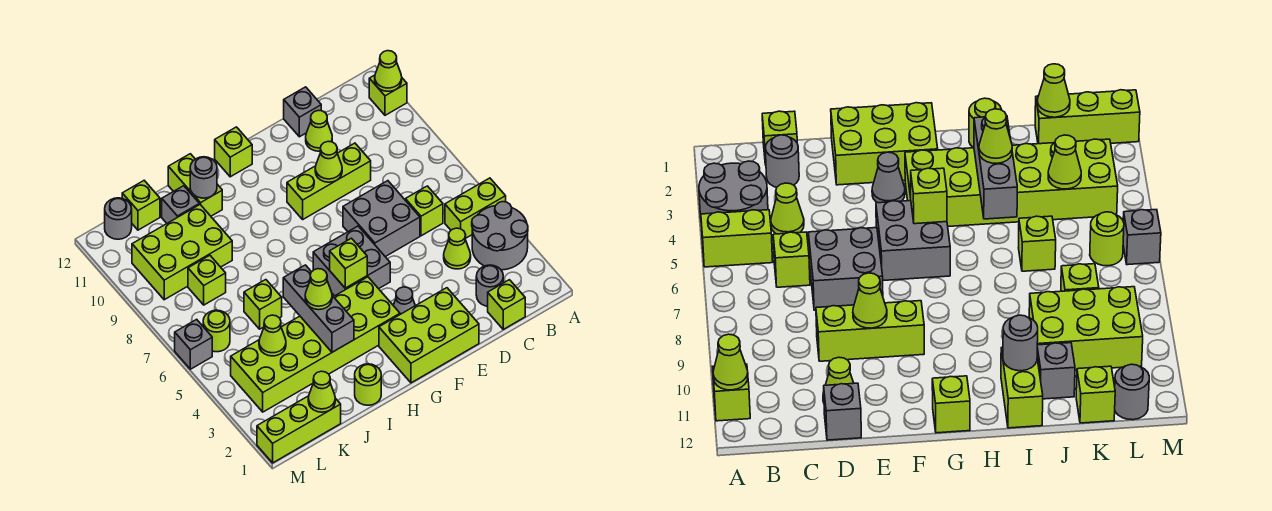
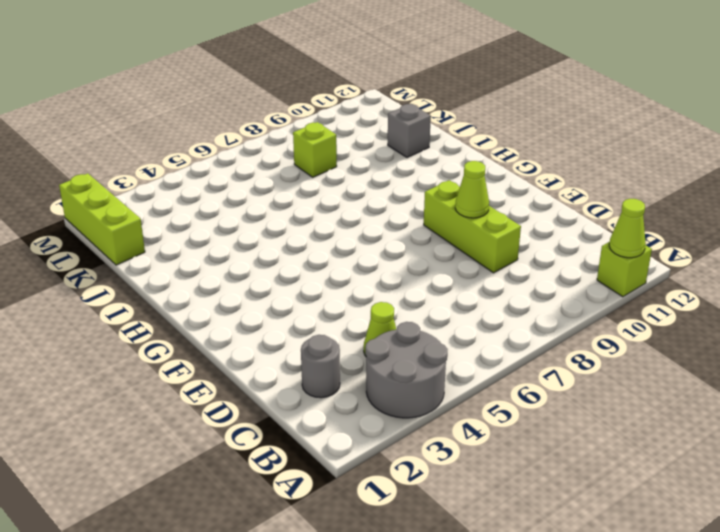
none -> lime brick A5:B5 level 1
none -> lime brick C1 level 1
none -> lime brick C6 level 1
none -> grey brick D6:E7 level 1

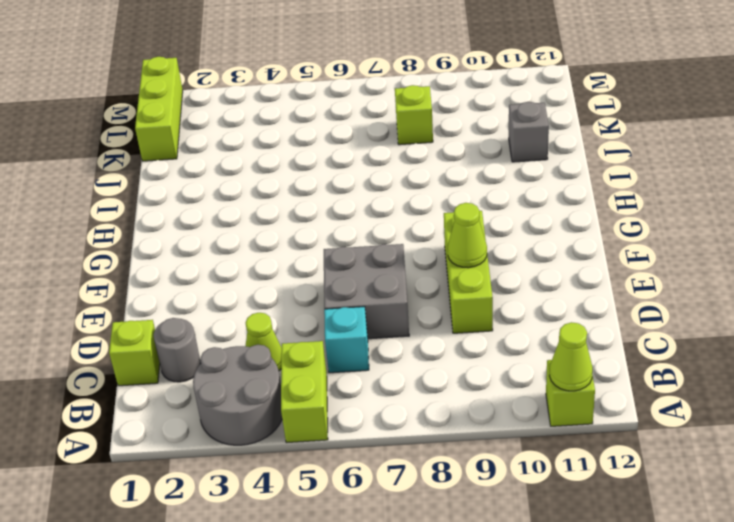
cyan brick C6 level 1 -> lime brick C6 level 1
none -> lime cone D11 level 1
none -> grey brick D12 level 1
none -> lime brick E1:G2 level 1
none -> grey cone F3 level 1

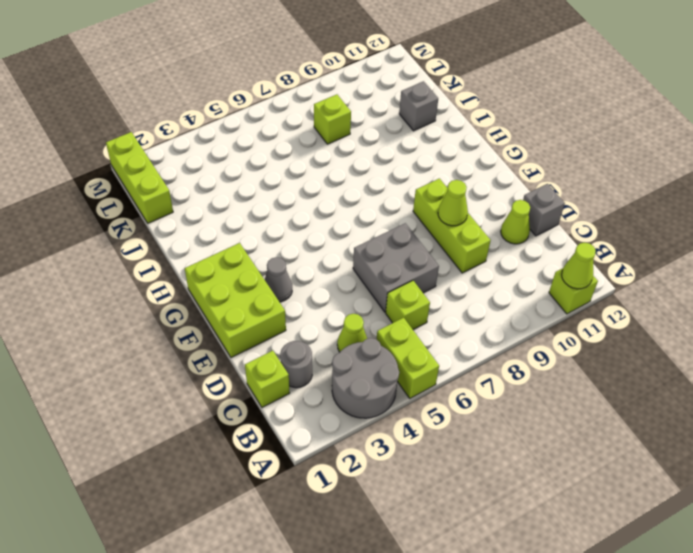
none -> grey brick F5:G6 level 1
none -> lime brick G3:L4 level 1
none -> lime brick G12 level 1
none -> lime round brick I1 level 1

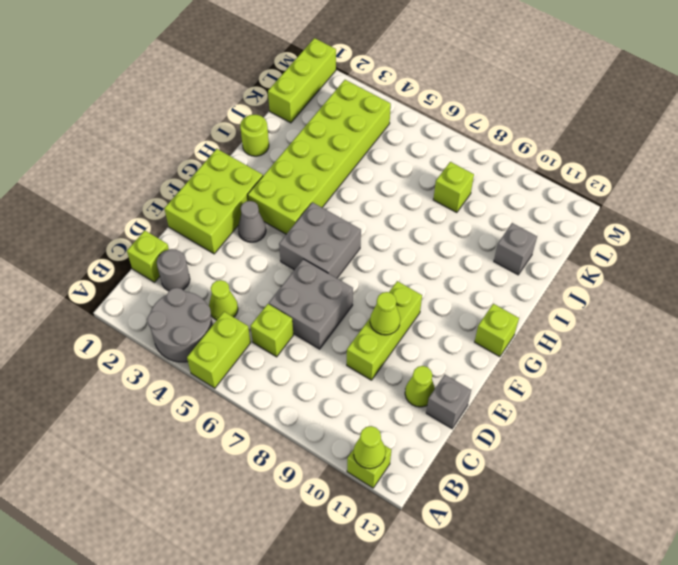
none -> lime brick I11:I12 level 1
none -> lime brick J6 level 1
none -> lime brick J9:L10 level 1
none -> lime brick K12 level 1

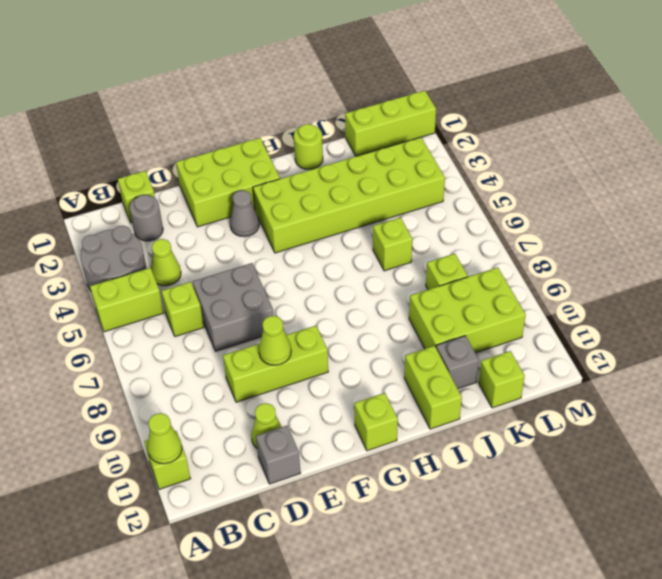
none -> grey brick F5:G6 level 1
none -> lime round brick L6 level 1
none -> grey round brick L12 level 1
none -> grey brick M6 level 1

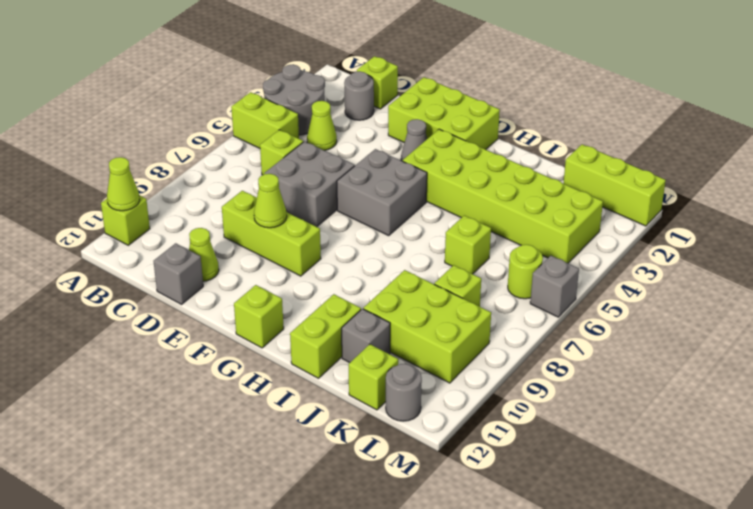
none -> lime round brick I1 level 1
none -> lime brick G5 level 2
none -> grey brick I3:I5 level 2
none -> grey round brick I11 level 2

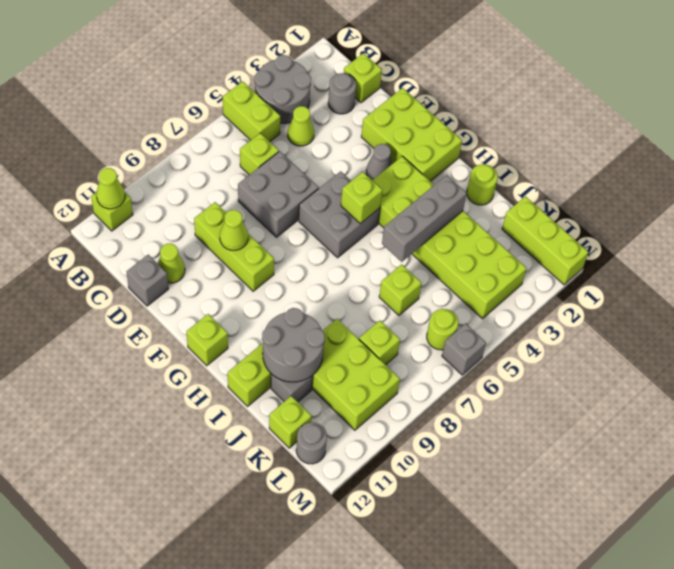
grey round brick I10:J11 level 2 -> grey round brick I11 level 2
none -> lime cone K1 level 2
none -> lime cone K4 level 2
none -> lime cone I4 level 3

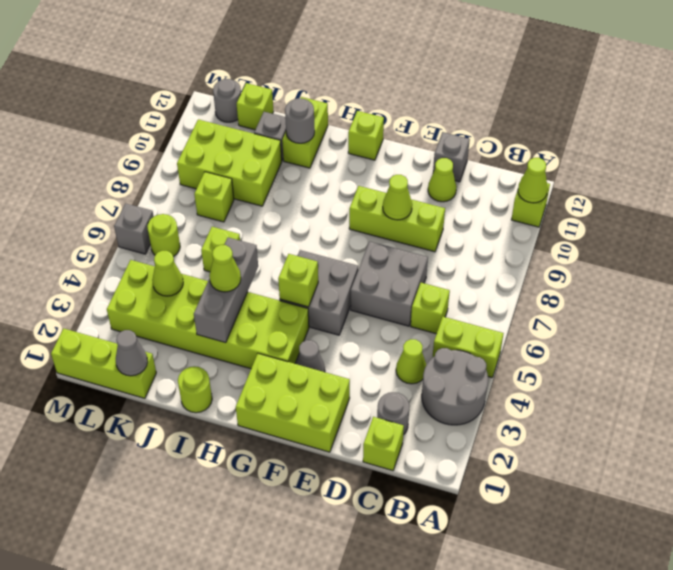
grey cone K1 level 2 -> lime cone K1 level 2

